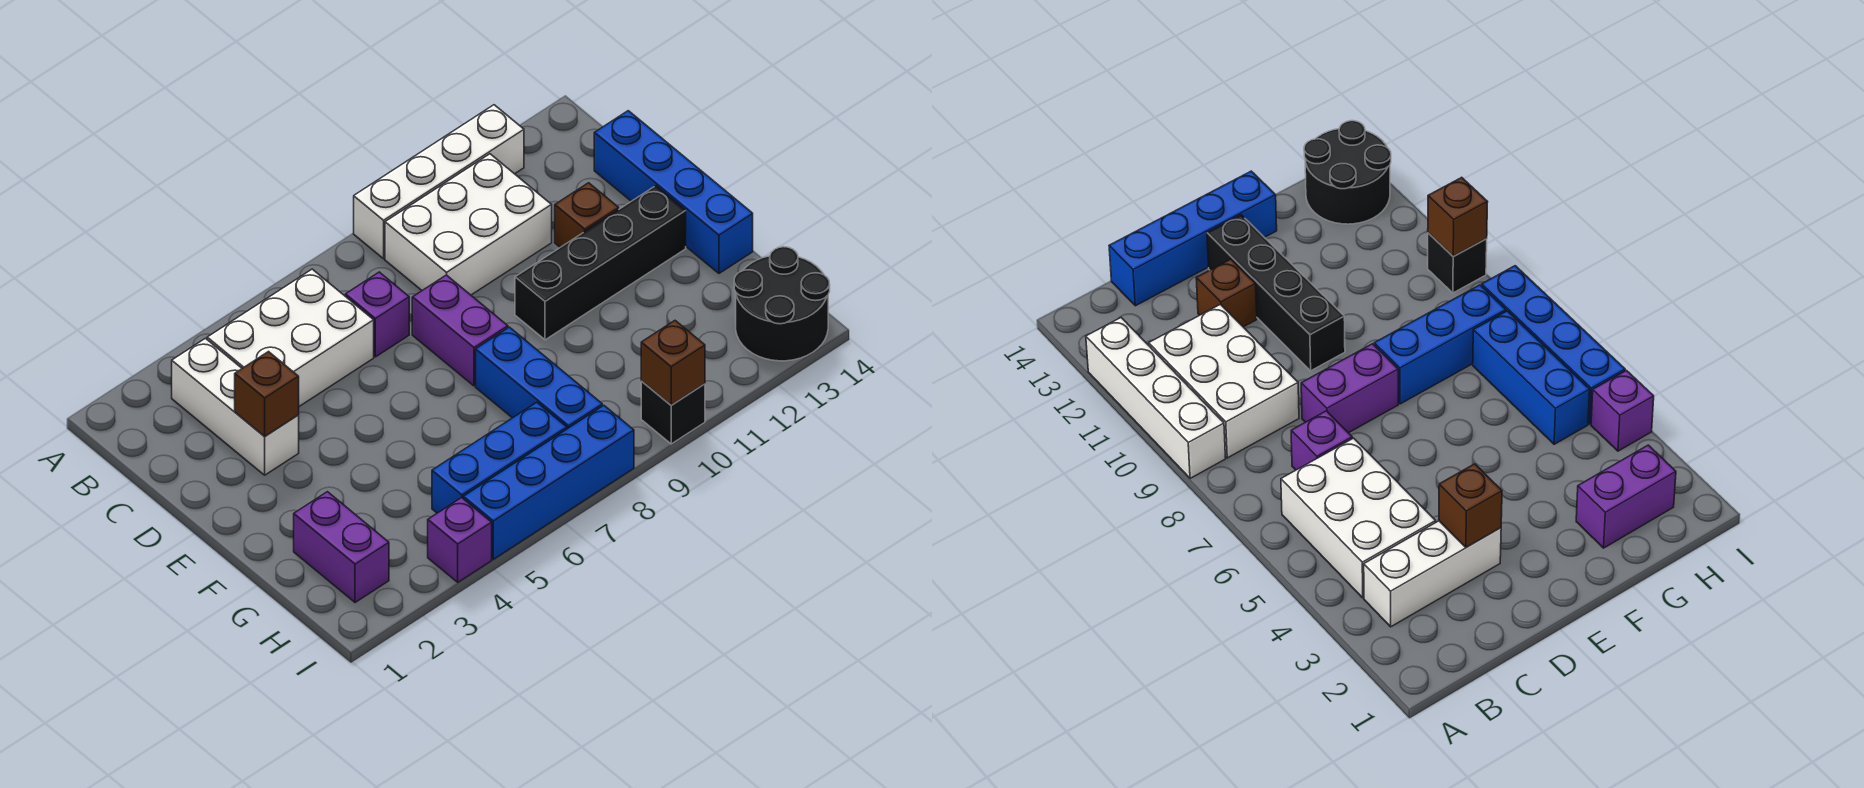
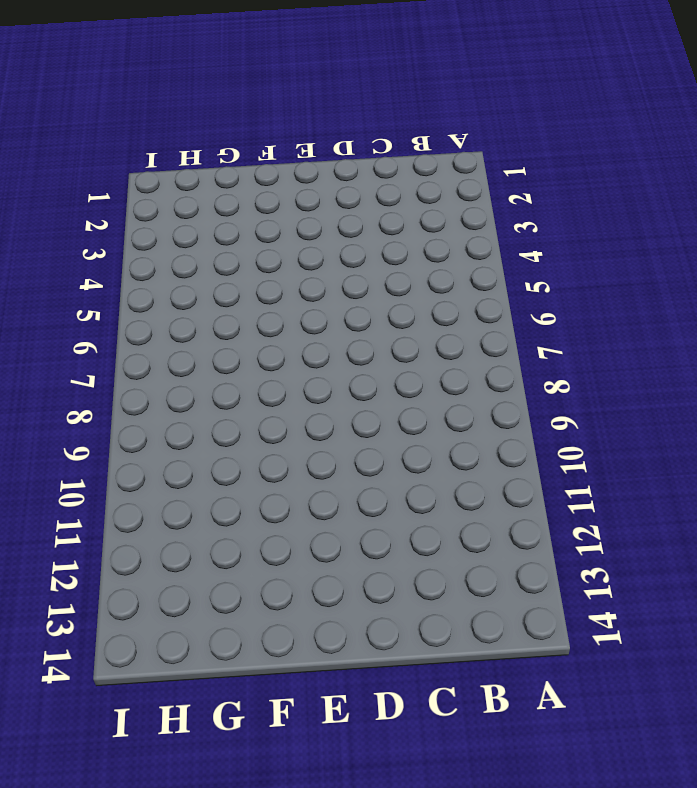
none -> white brick A9:A12 level 1
none -> white brick B3:D3 level 1
none -> white brick B4:C6 level 1

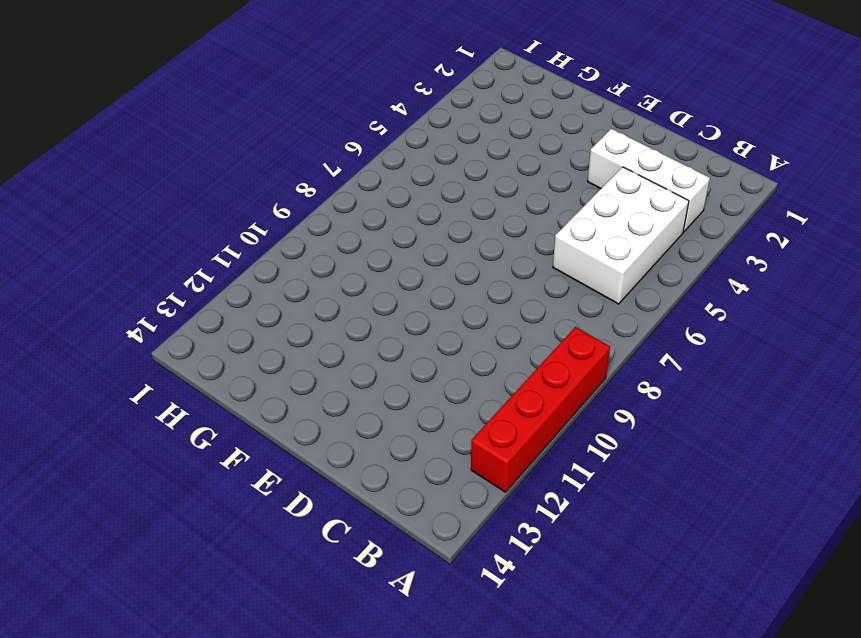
red brick A9:A12 level 1 -> white brick A9:A12 level 1
none -> white brick B9:C11 level 1
none -> purple brick C7 level 1
none -> blue brick C14:F14 level 1

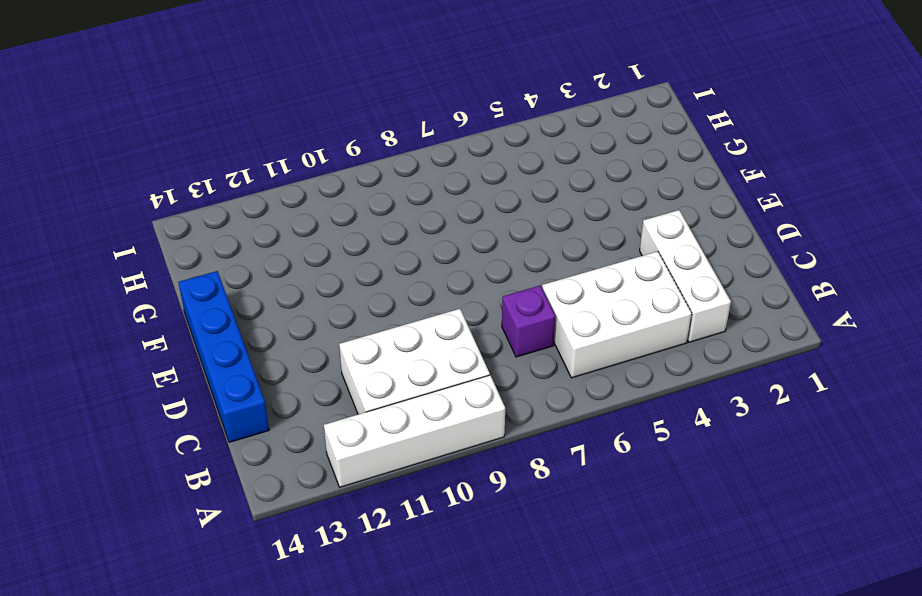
none -> purple brick D8:E8 level 1
none -> brown brick D12 level 1
none -> black brick E10:E13 level 1

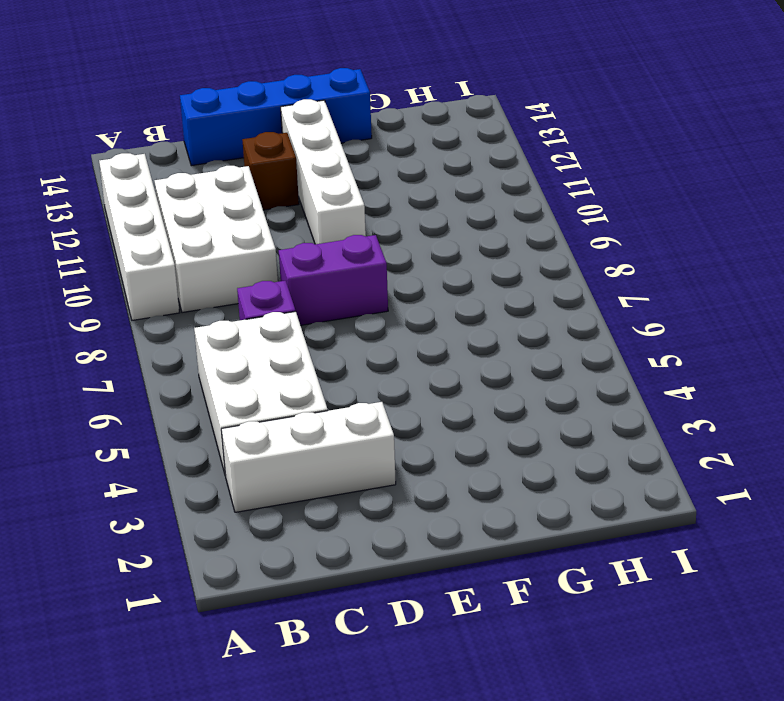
white brick E10:E13 level 1 -> black brick E10:E13 level 1
none -> blue brick F8:H8 level 1
none -> purple brick G2:H2 level 1
none -> blue brick H5:H7 level 1

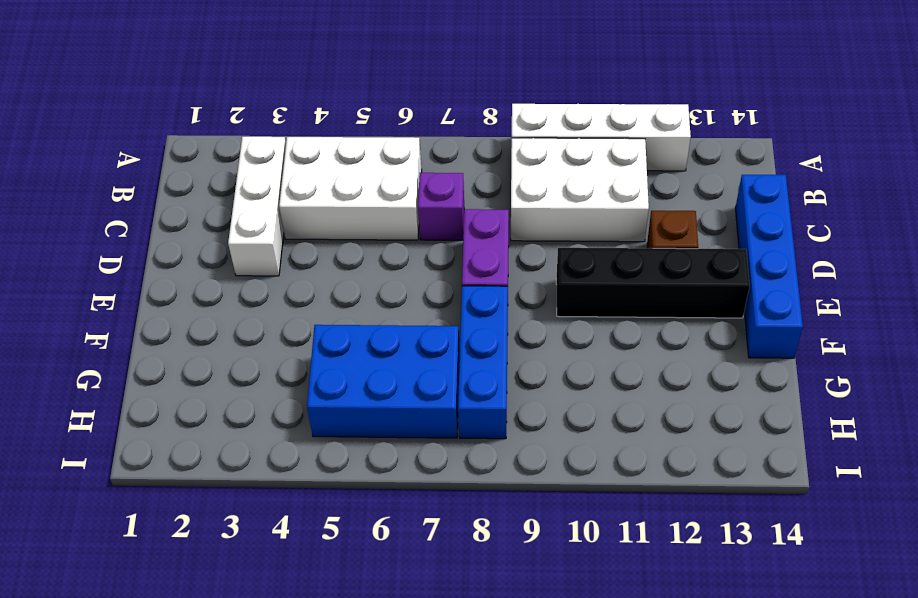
blue brick G5:H7 level 1 -> blue brick H5:H7 level 1
none -> purple brick G2:H2 level 1
none -> black round brick H13:I14 level 1
none -> purple brick I4 level 1

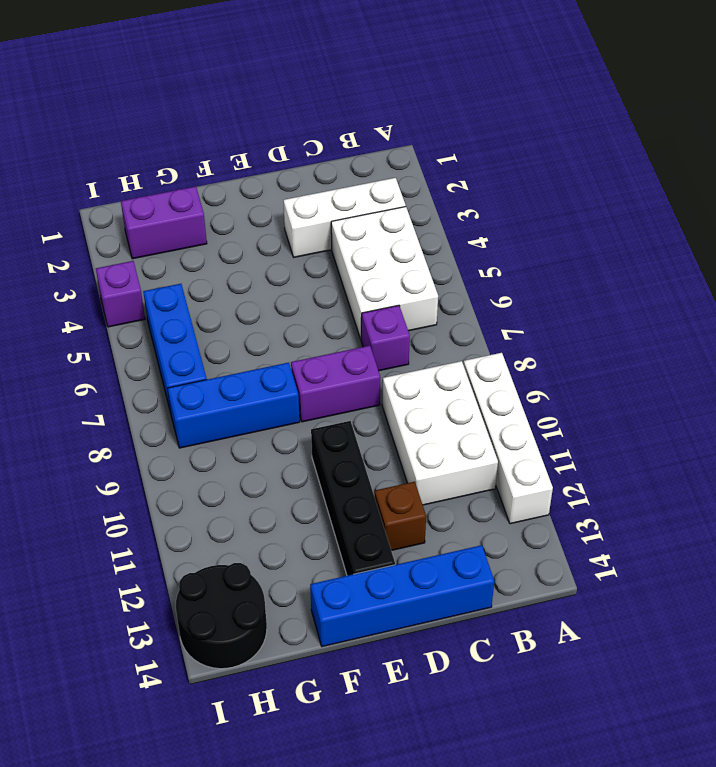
none -> blue brick I5:I8 level 1
none -> black brick I10 level 1
none -> brown brick D3 level 2

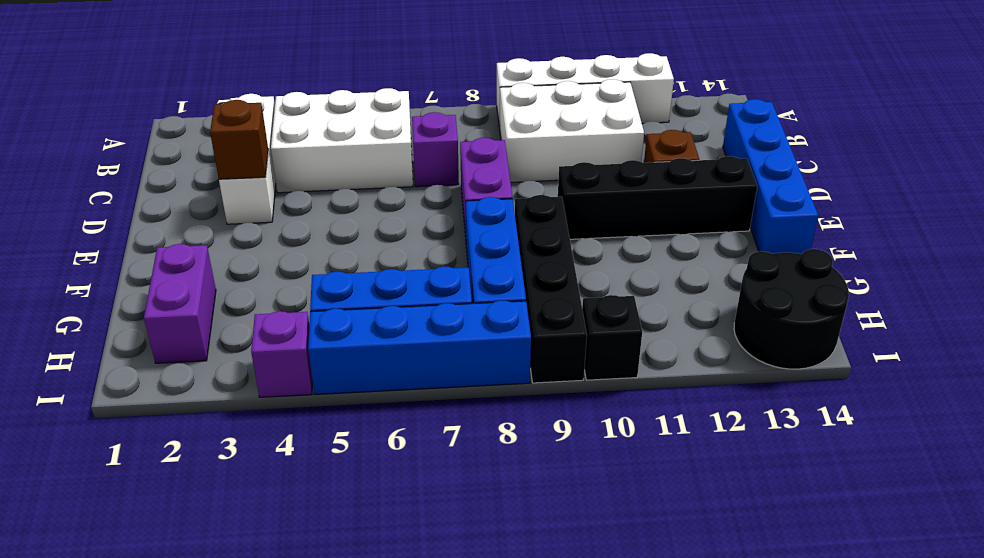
black brick F9:I9 level 1 -> none
none -> brown brick I10 level 2

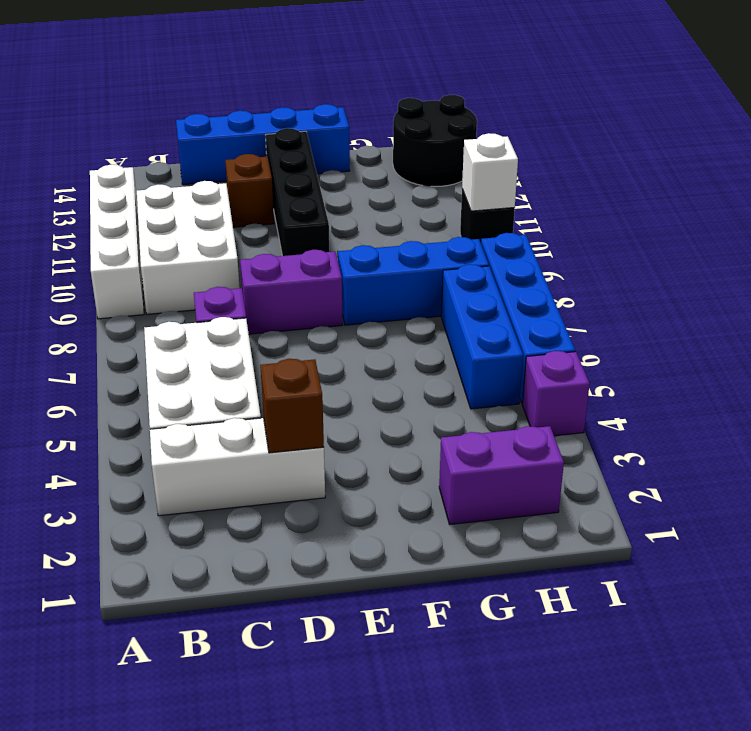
white brick I10 level 2 -> brown brick I10 level 2

